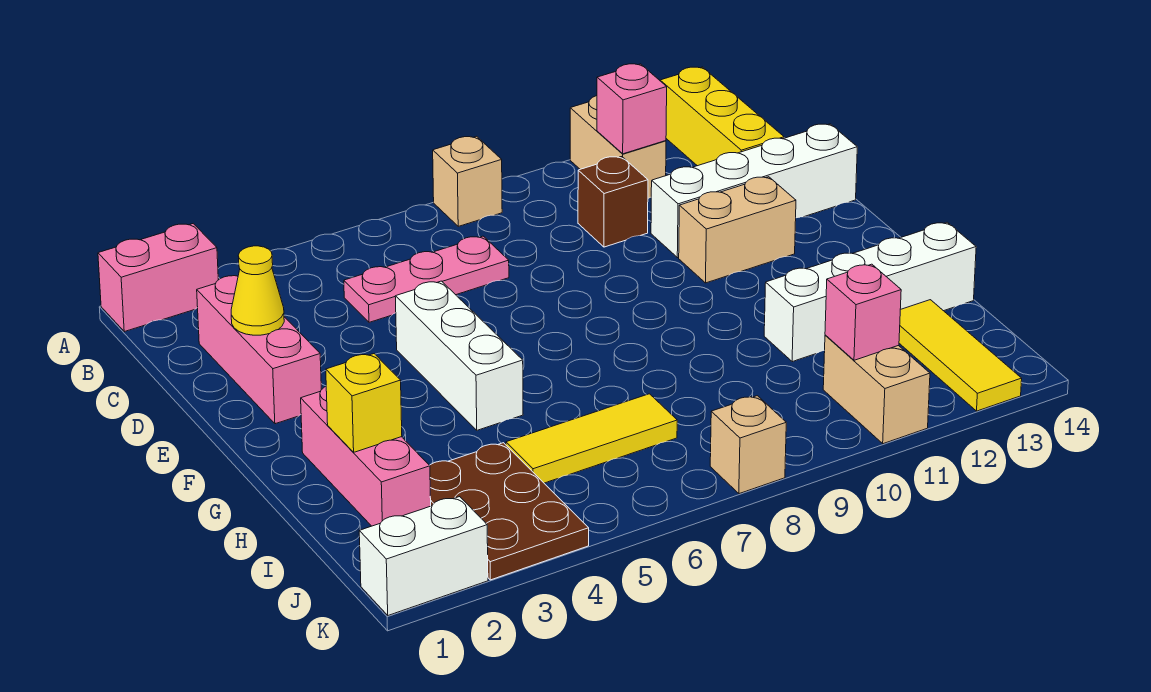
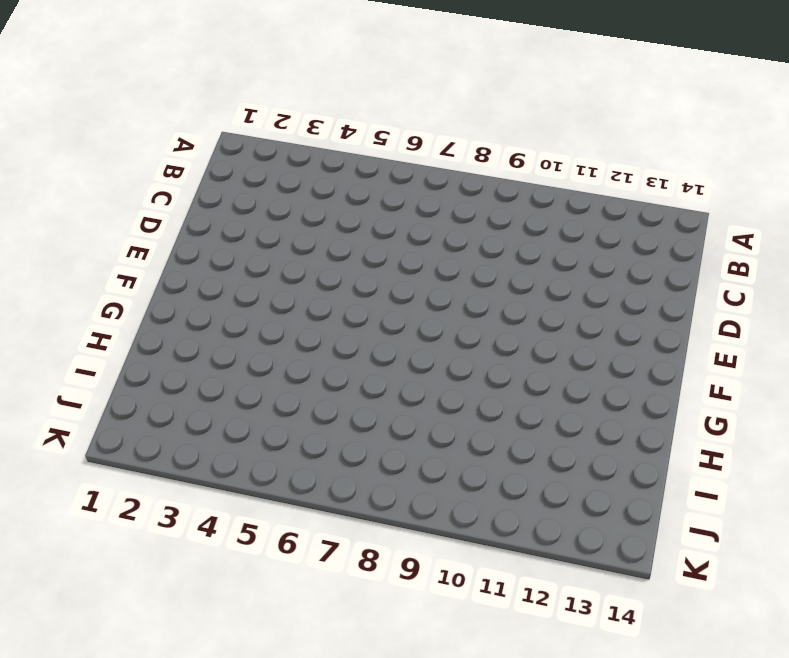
none -> pink brick A1:A2 level 1
none -> tan brick A8 level 1
none -> tan brick A11:B11 level 1

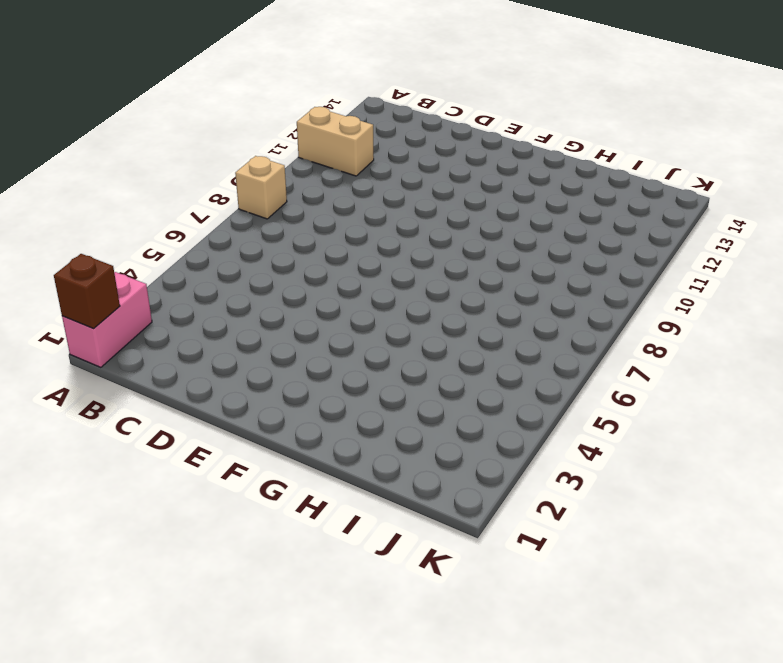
brown brick A1 level 2 -> brown brick C10 level 1
none -> yellow brick A13:C13 level 1
none -> pink brick C2:E2 level 1
none -> pink plate C5:C7 level 1

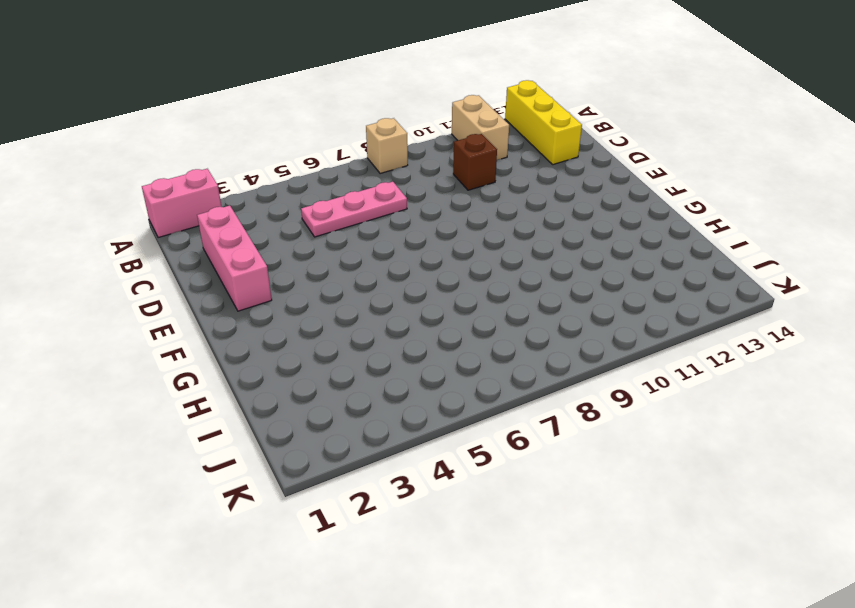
none -> white brick D11:D14 level 1
none -> white brick E5:G5 level 1
none -> tan brick E11:E12 level 1

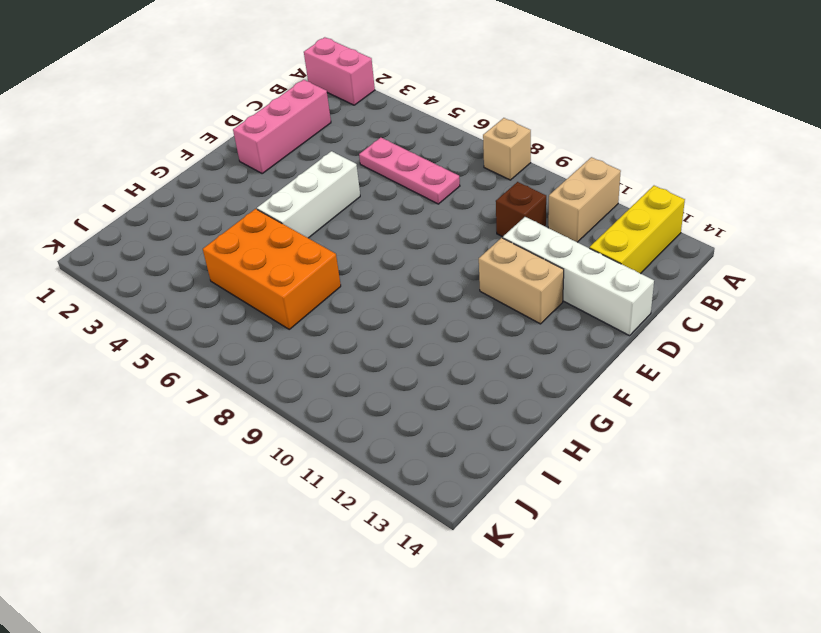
orange brick H5:I7 level 1 -> yellow tile I5:I7 level 1
none -> pink brick G2:I2 level 1
none -> white brick H11:H14 level 1
none -> brown plate I3:K4 level 1

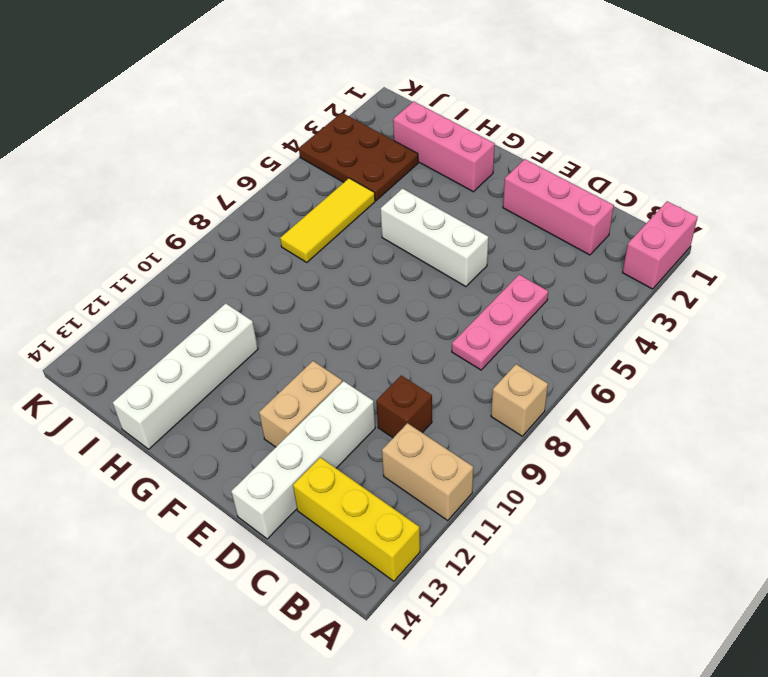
none -> yellow tile I13:K13 level 1
none -> tan brick J11:K11 level 1
none -> white brick K1:K2 level 1

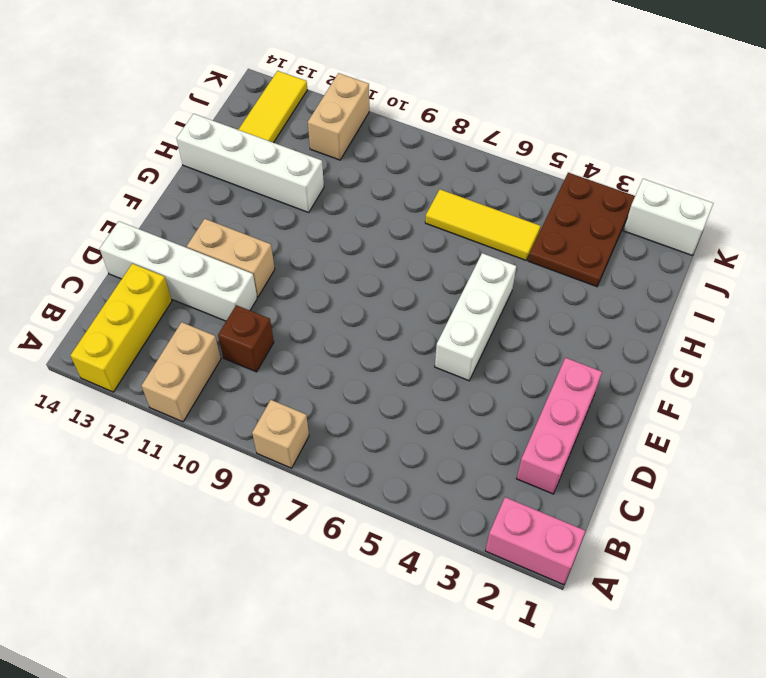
none -> pink plate C5:C7 level 1
none -> pink brick G2:I2 level 1
none -> tan brick K8 level 1

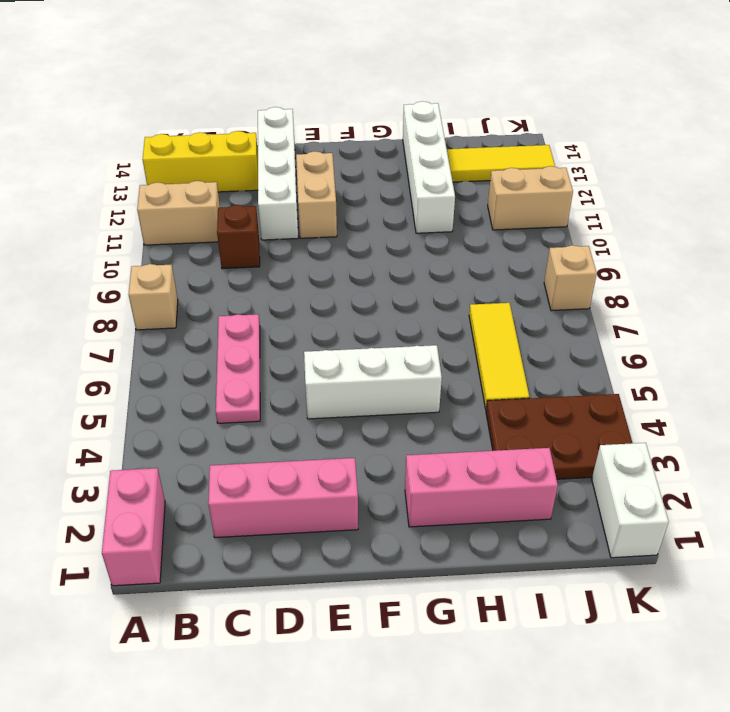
none -> pink brick B11 level 2
none -> yellow cone D2 level 2
none -> yellow brick H2 level 2

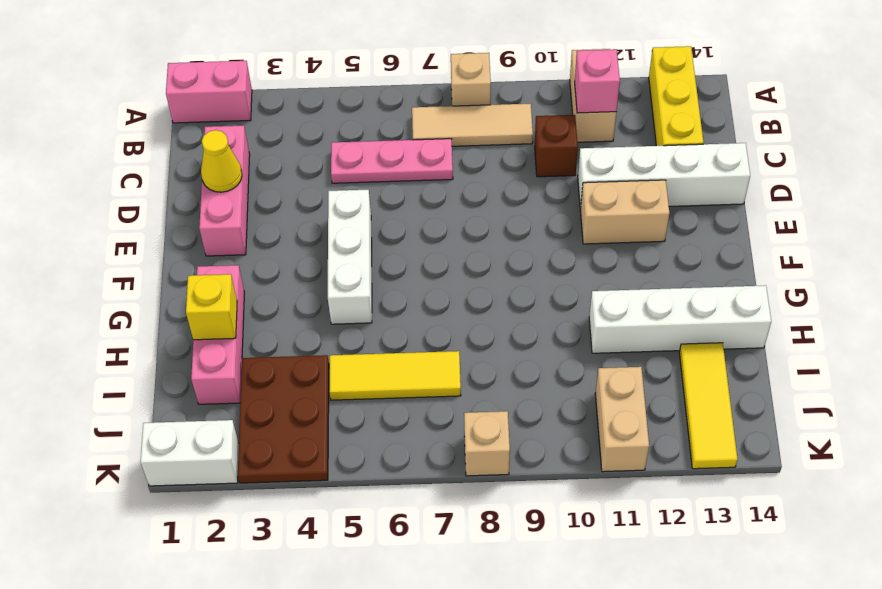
tan tile B7:B9 level 1 -> none
none -> pink brick J11 level 2

